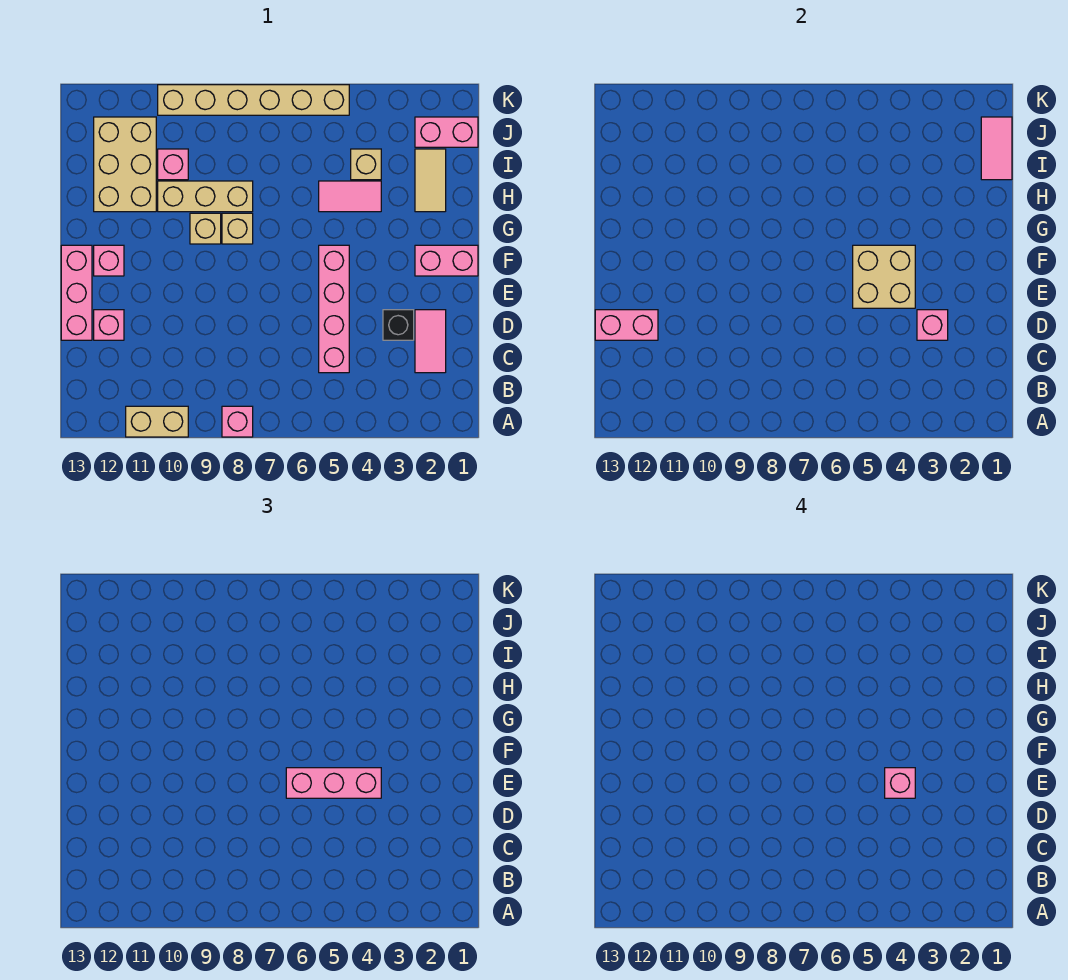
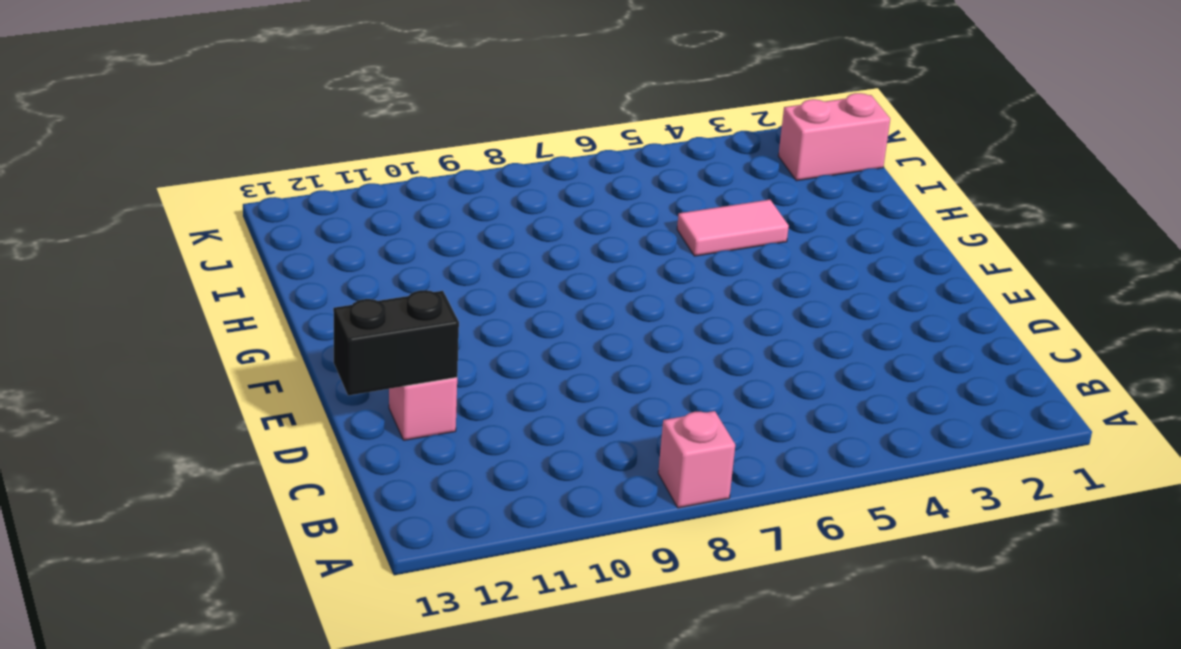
black brick D12:D13 level 2 -> pink brick D12:D13 level 2
none -> tan brick A10:A11 level 1
none -> pink tile C2:D2 level 1
none -> pink brick C5:F5 level 1

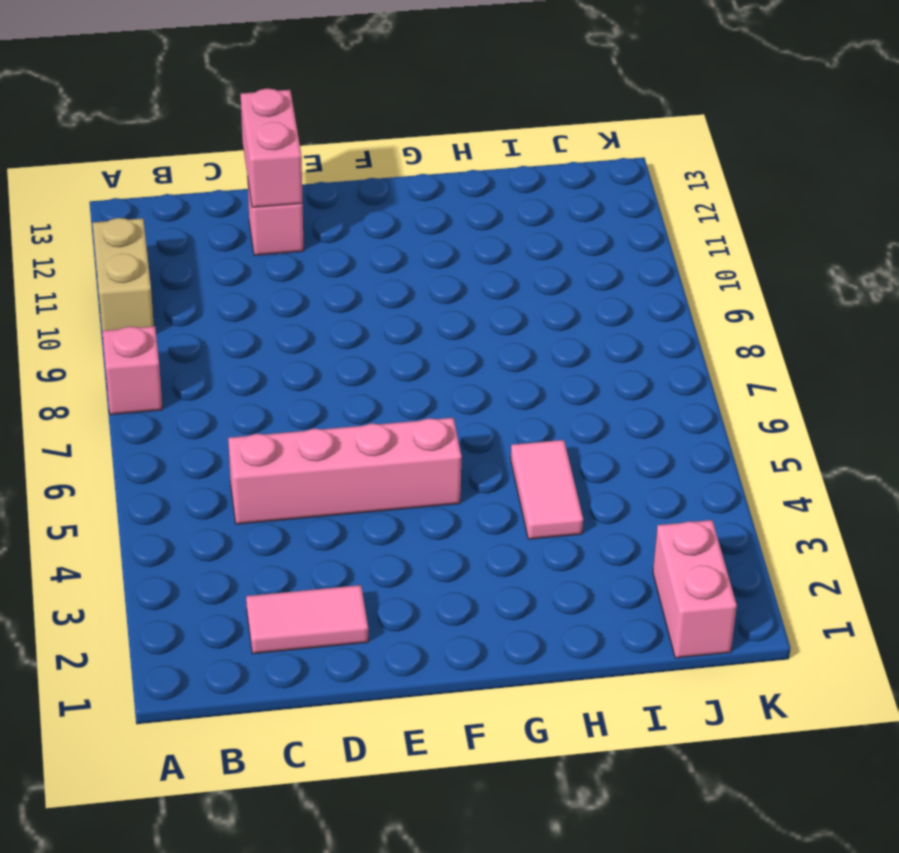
none -> black brick D3 level 1
none -> pink brick D13:F13 level 1
none -> pink brick F1:F2 level 1

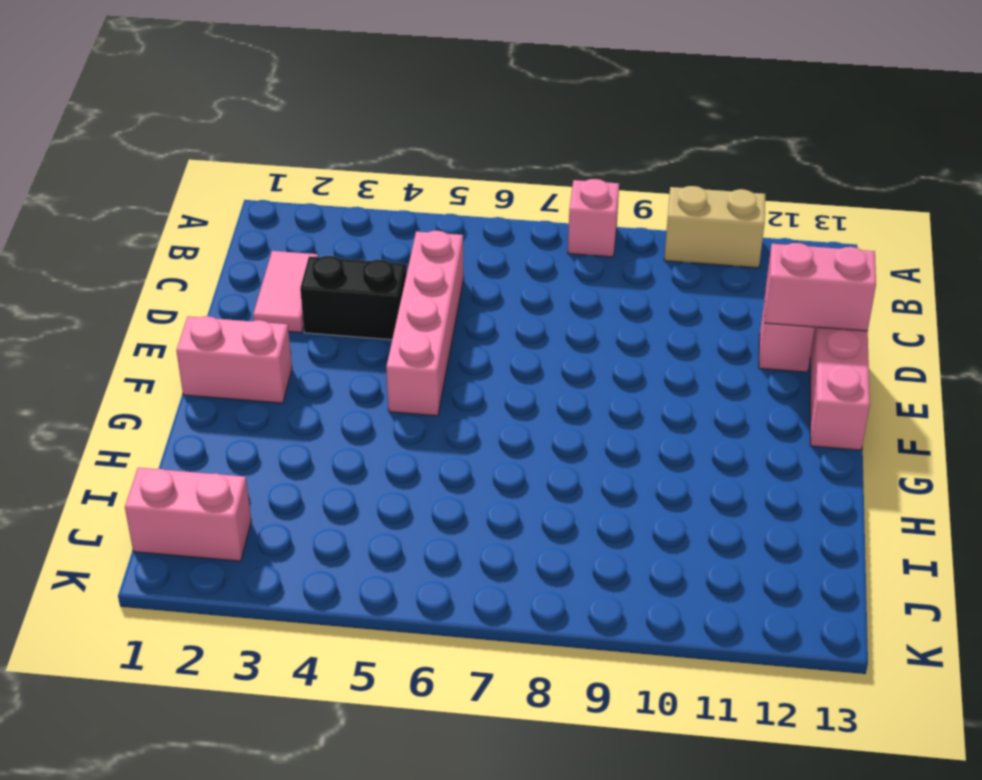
black brick D3:D4 level 1 -> black brick D3 level 1
none -> pink brick F12 level 1
none -> tan brick G8 level 1
none -> tan brick G9 level 1

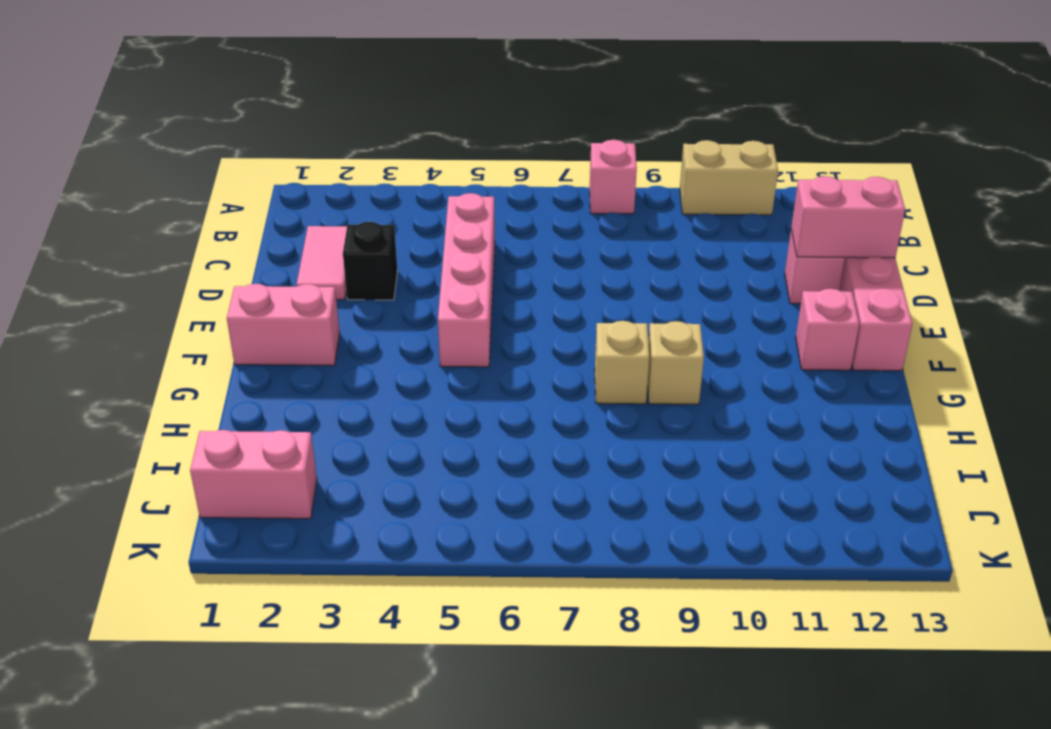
none -> tan tile H2:I2 level 1
none -> pink tile H4:H5 level 1
none -> tan brick H8:H10 level 1

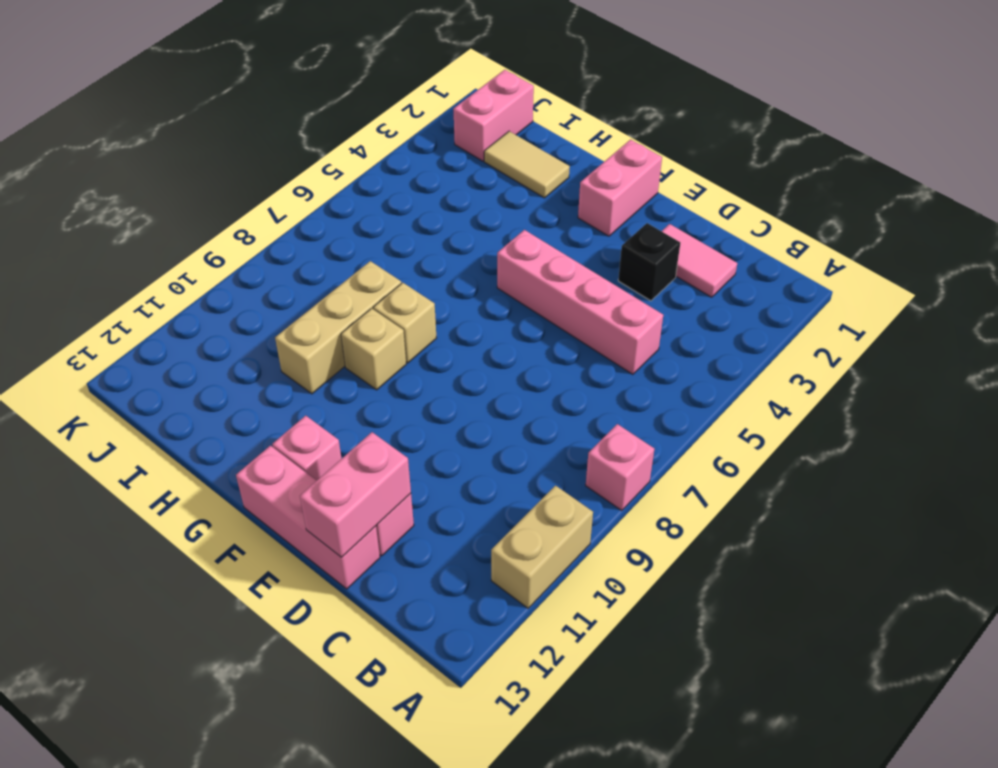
none -> pink tile H4:H5 level 1
none -> tan brick H11:J12 level 1
none -> tan brick I4 level 1

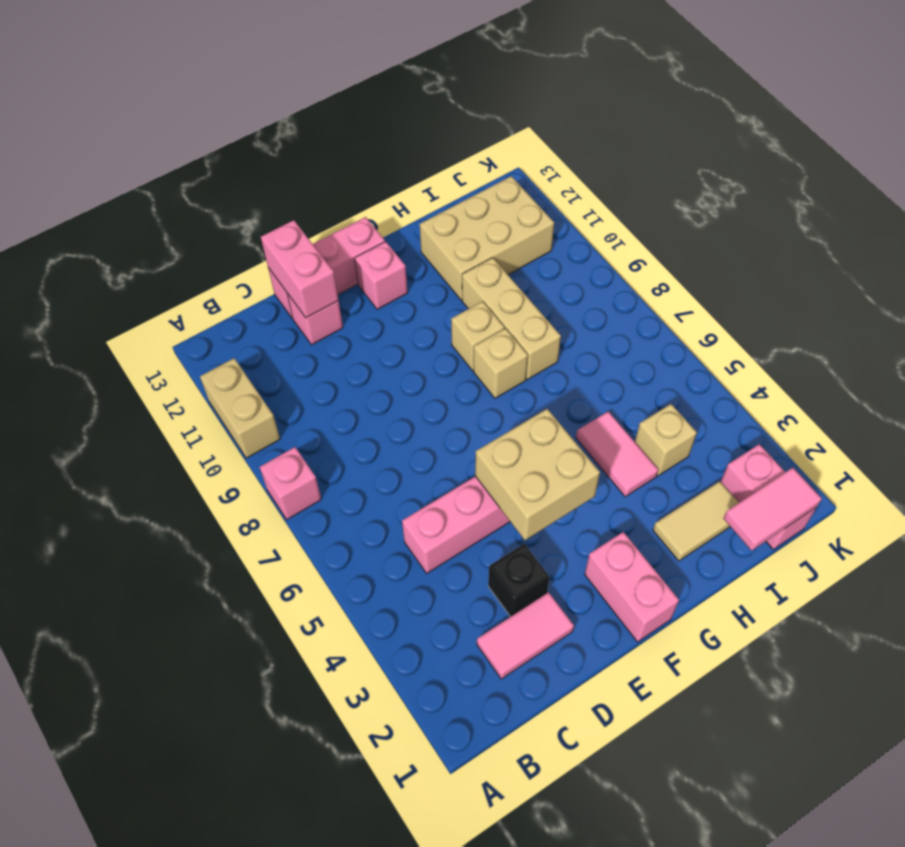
none -> pink brick I10 level 1
none -> tan brick K5:K10 level 1
none -> pink brick D3 level 2

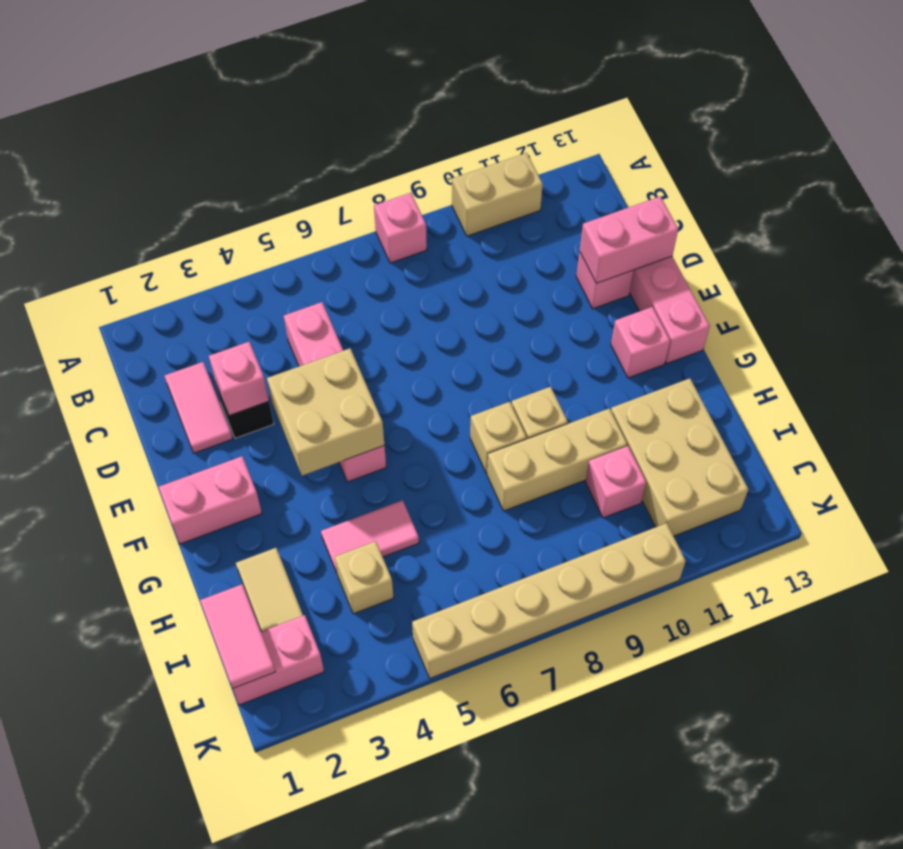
none -> pink brick E4:E6 level 3
none -> pink brick E4 level 4

